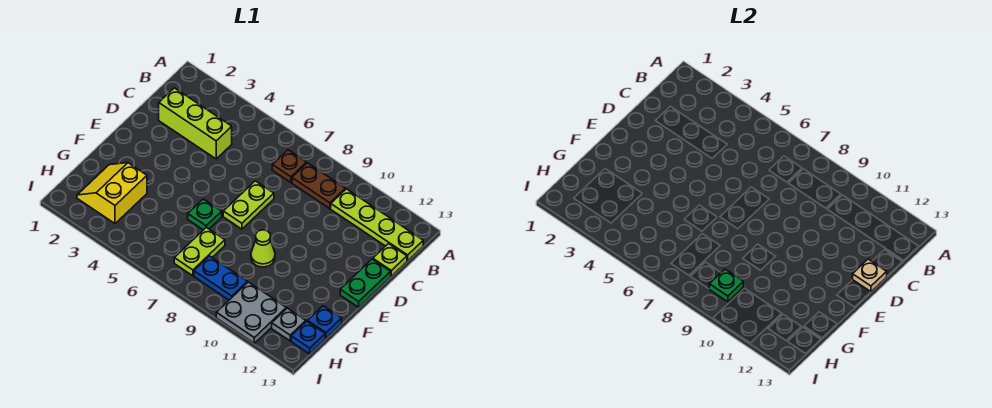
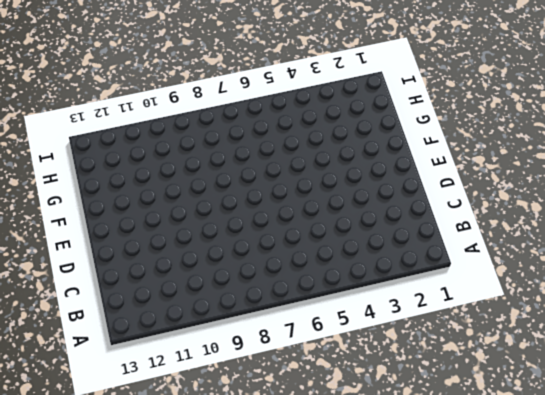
none -> brown plate B7 level 1
none -> brown plate B8:B9 level 1
none -> lime plate B10:B13 level 1

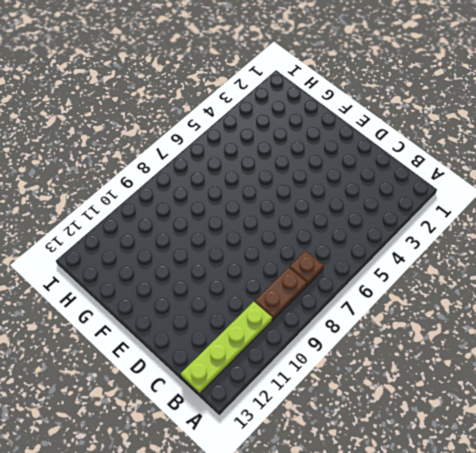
none -> lime brick C2:C4 level 1
none -> lime plate C13 level 1
none -> lime plate D7:E7 level 1

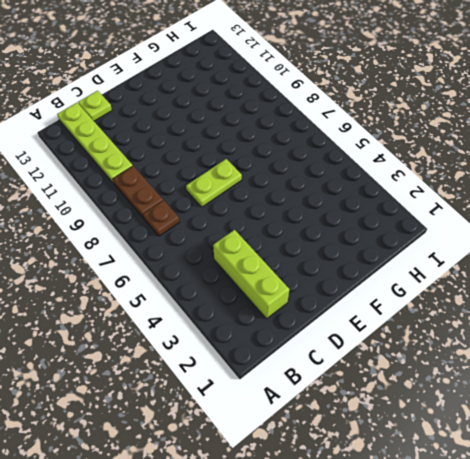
none -> green plate D13:E13 level 1
none -> green plate F6 level 1
none -> lime cone F9 level 1

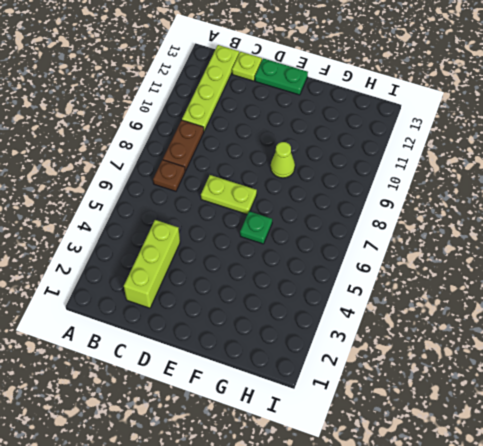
none -> yellow slope G2:H3 level 1 top 3
none -> lime plate G7:H7 level 1
none -> blue plate G13 level 1

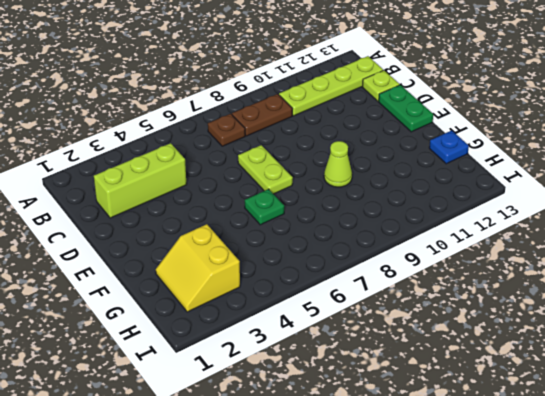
none -> lime plate G7:H7 level 1
none -> blue plate H8:H9 level 1
none -> grey plate H10:I11 level 1

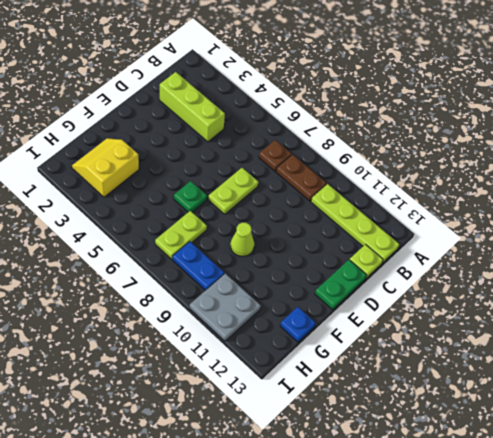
none -> grey plate H12 level 1
none -> blue plate H13 level 1
none -> tan plate D13 level 2

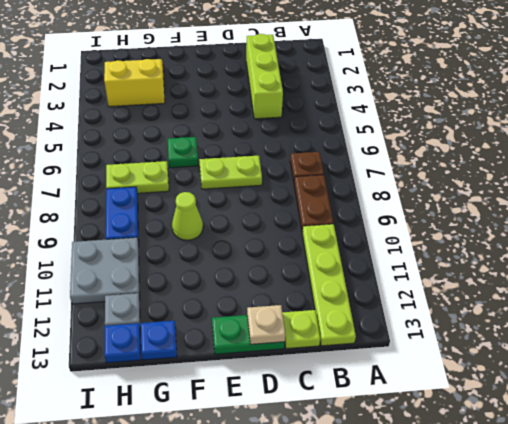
none -> green plate H9 level 2

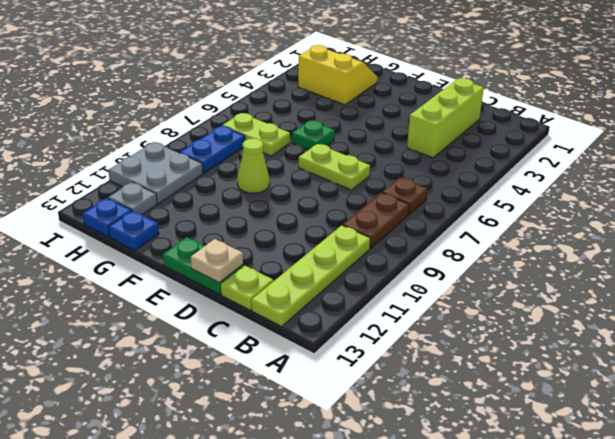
none -> green plate H9 level 2

